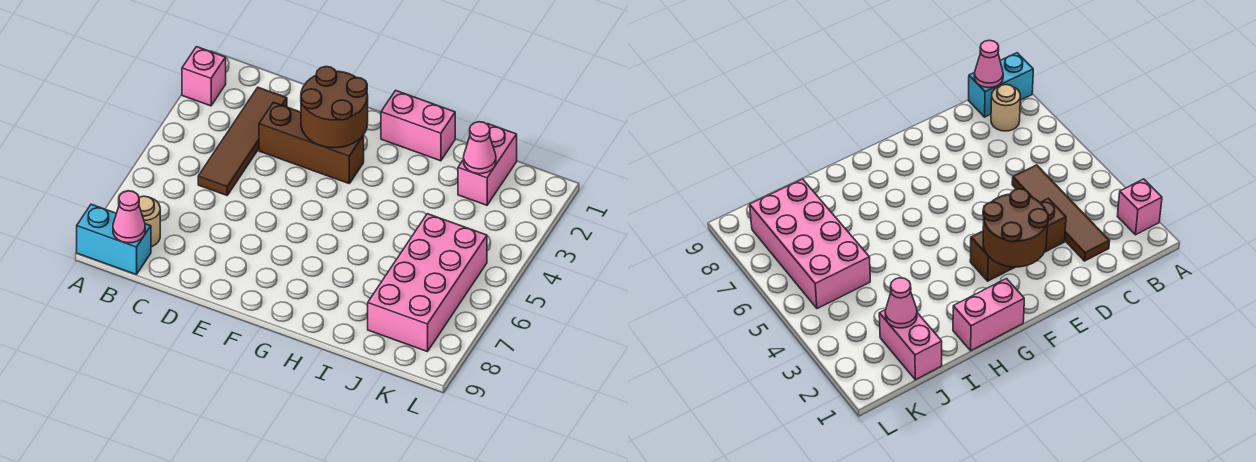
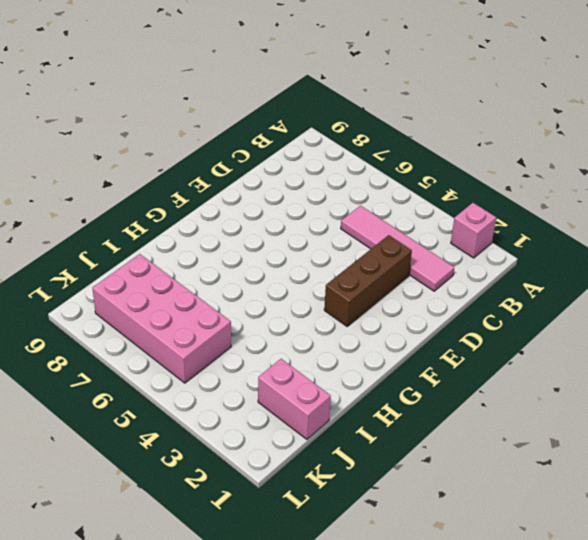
pink tile C2:C5 level 1 -> brown tile C2:C5 level 1
none -> cyan brick A9:B9 level 1
none -> tan round brick B8 level 1

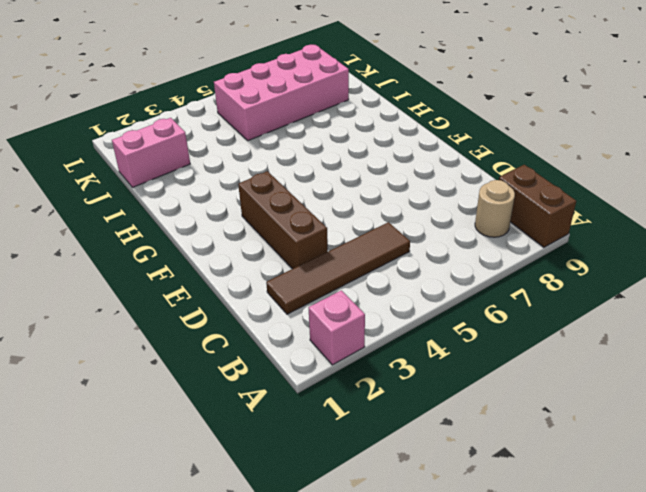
brown brick A9:B9 level 1 -> cyan brick A9:B9 level 1
none -> pink brick G1:H1 level 1
none -> pink cone B9 level 2

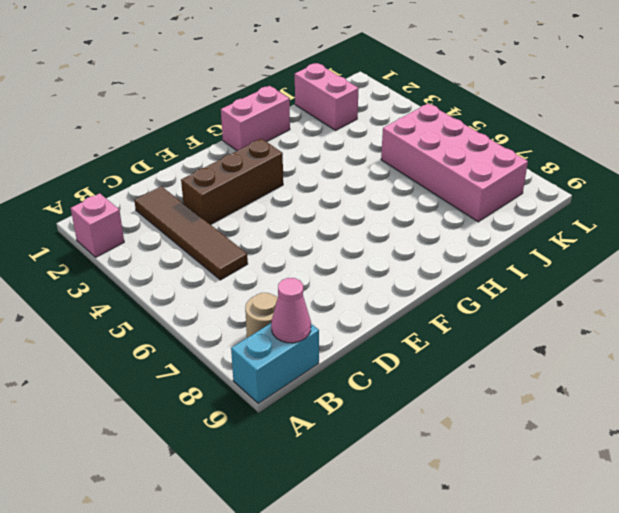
none -> brown round brick E2:F3 level 2
none -> pink cone J2 level 2

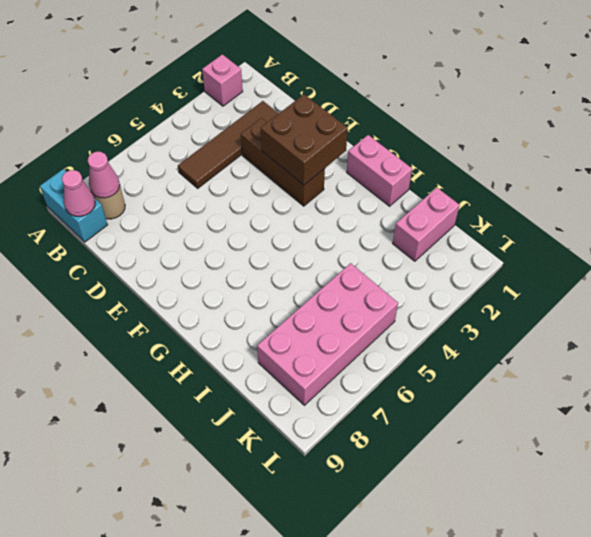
pink cone B8 level 2 -> pink cone J2 level 2
brown brick E2:F3 level 2 -> brown round brick E2:F3 level 2

